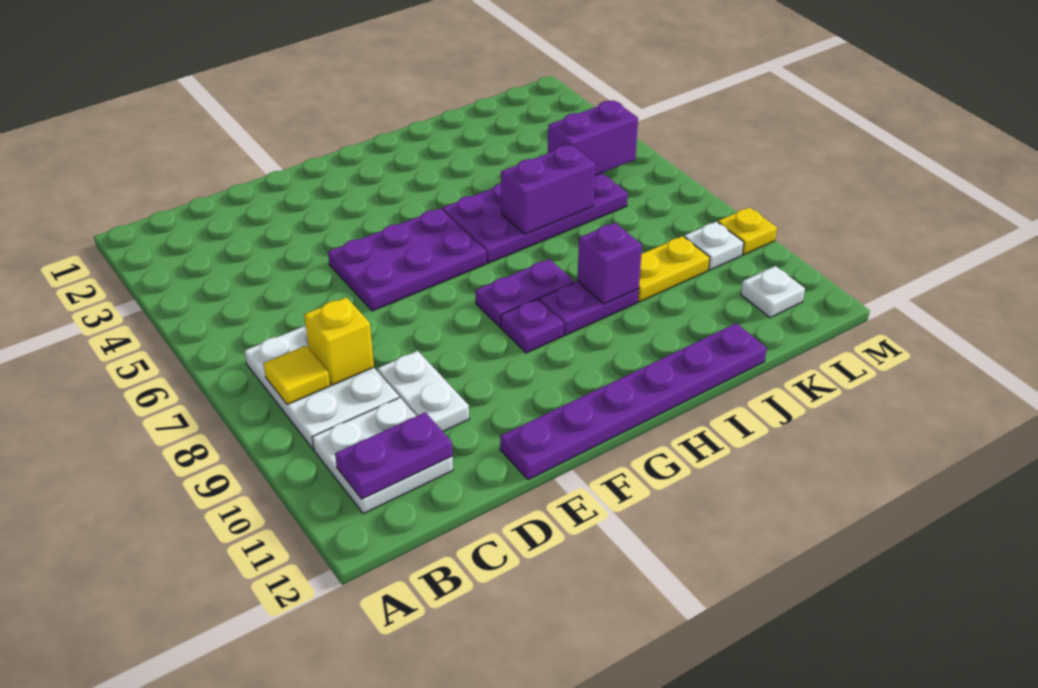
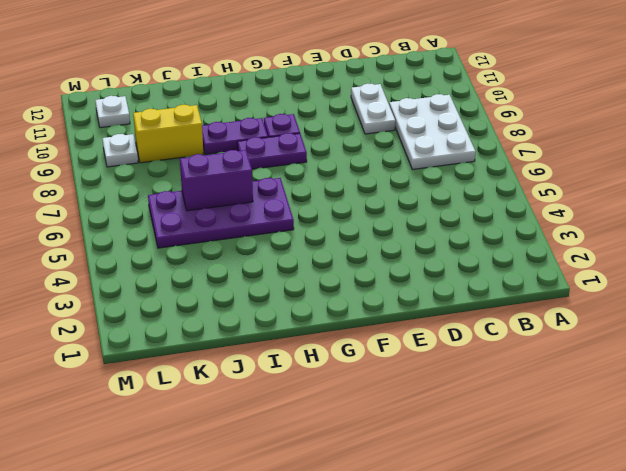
yellow brick J9:K9 level 1 -> yellow plate J9:K9 level 1
none -> white plate B10:C11 level 1
none -> purple plate E5:G6 level 1
none -> purple plate E12:J12 level 1

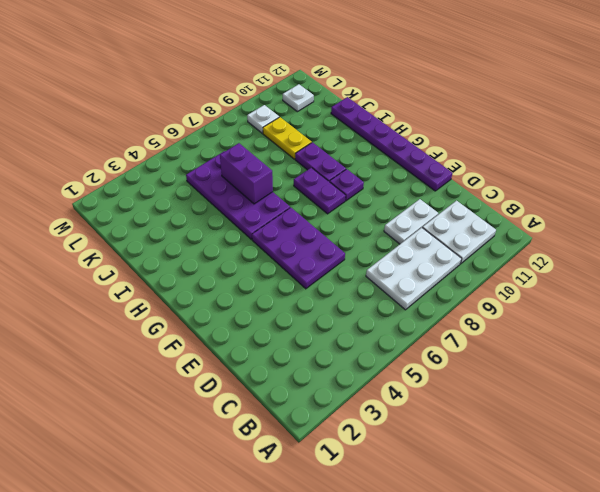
none -> yellow plate M9 level 1
none -> yellow tile B8 level 2
none -> purple plate B11:C11 level 2

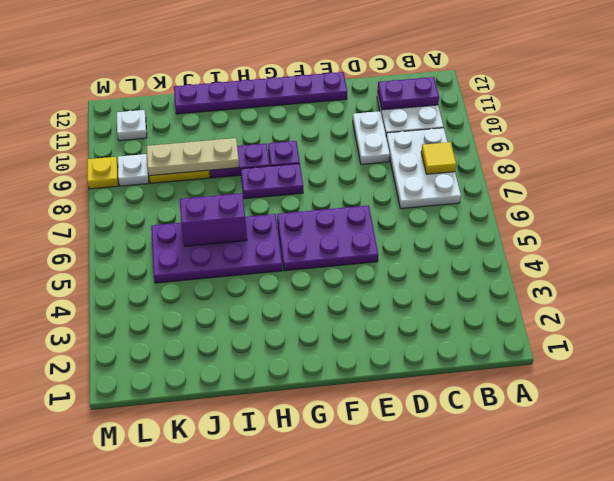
tan plate I9:K9 level 2 -> purple brick I9 level 2
none -> yellow brick C8 level 2
none -> purple brick K5:L5 level 2

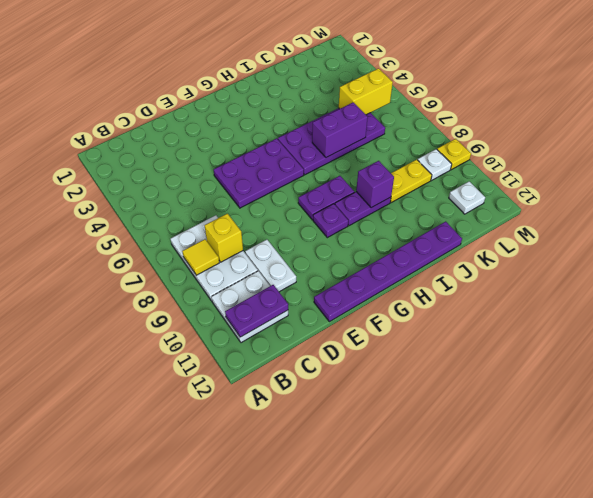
yellow brick K5:L5 level 2 -> purple brick K5:L5 level 2

